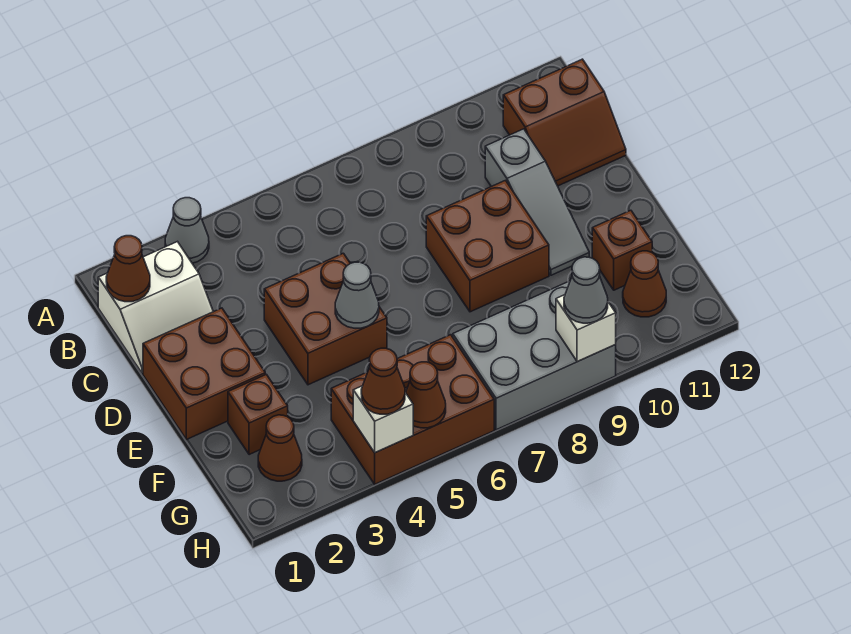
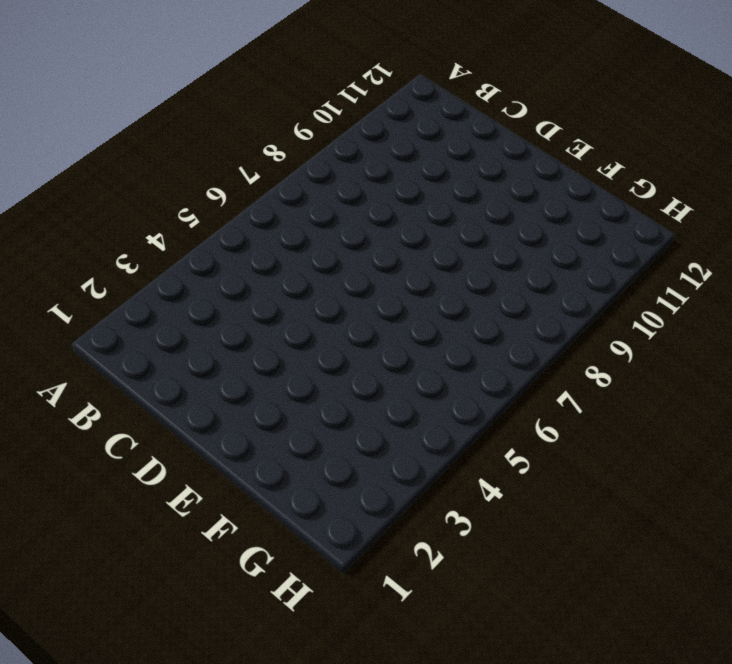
none -> grey cone A3 level 1
none -> white slope B1:C2 level 1 top B
none -> brown slope B11:C12 level 1 top B

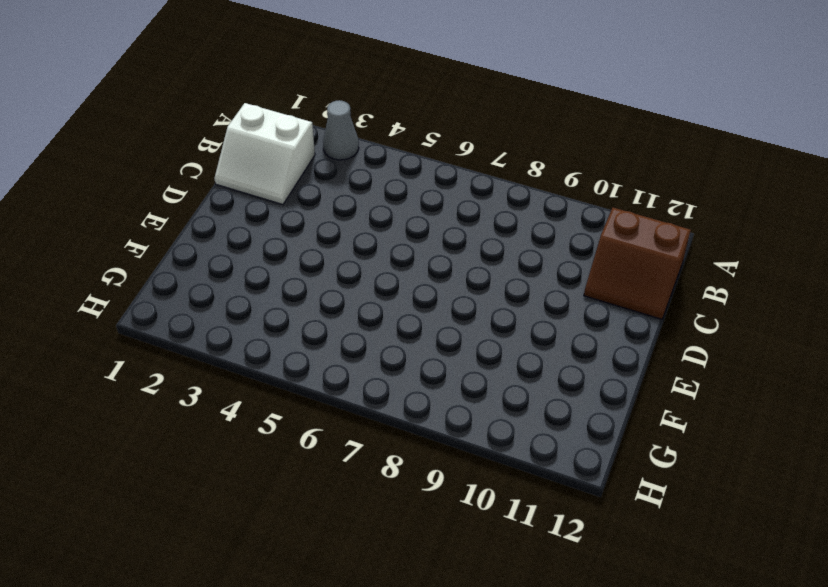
none -> grey slope C10:E10 level 1 top C
none -> brown brick D1:E2 level 1
none -> brown brick D4:E5 level 1

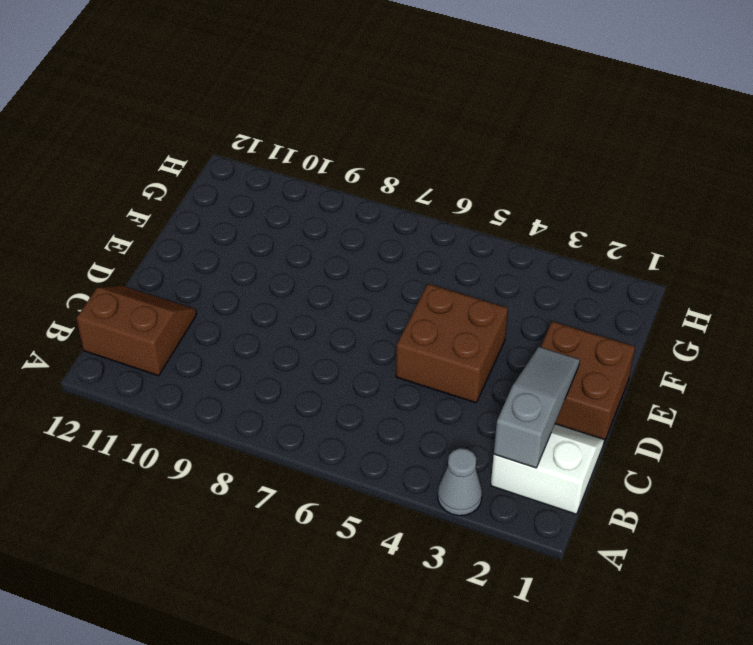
grey slope B2:D2 level 2 top B -> grey slope C10:E10 level 1 top C
none -> brown brick D8:E9 level 1
none -> brown brick F2 level 1
none -> brown brick F11 level 1

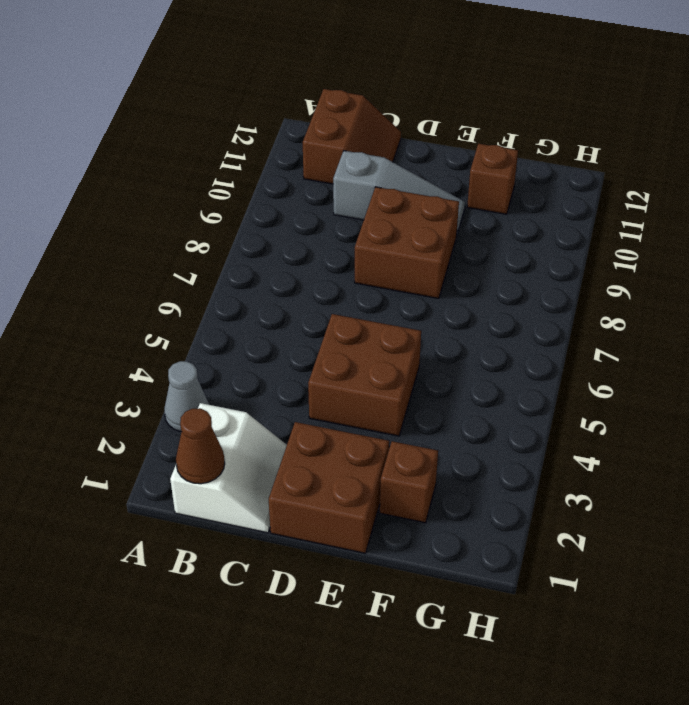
none -> brown cone G2 level 1
none -> brown brick G4:H6 level 1
none -> grey brick G7:H9 level 1

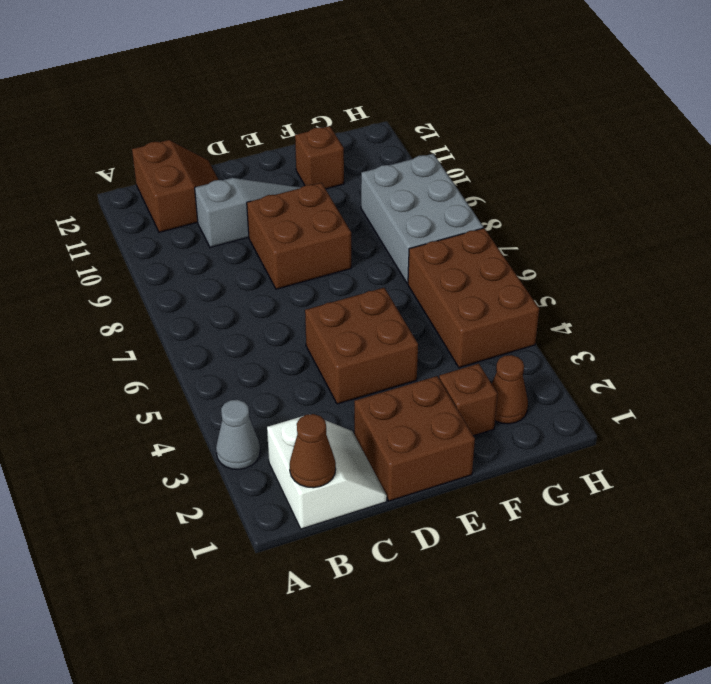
none -> brown cone G11 level 1
none -> grey cone E5 level 2
none -> white brick H4 level 2

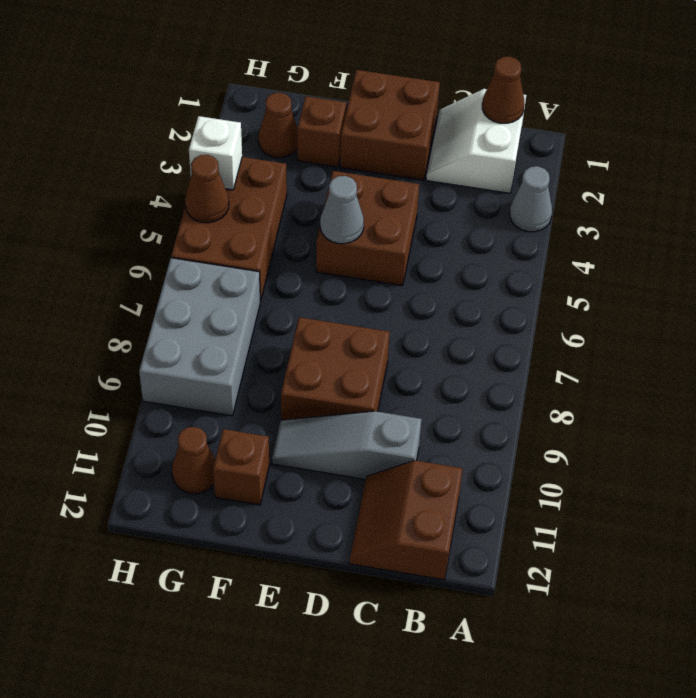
none -> white brick H9 level 2
none -> brown cone H4 level 3
none -> grey cone H9 level 3

